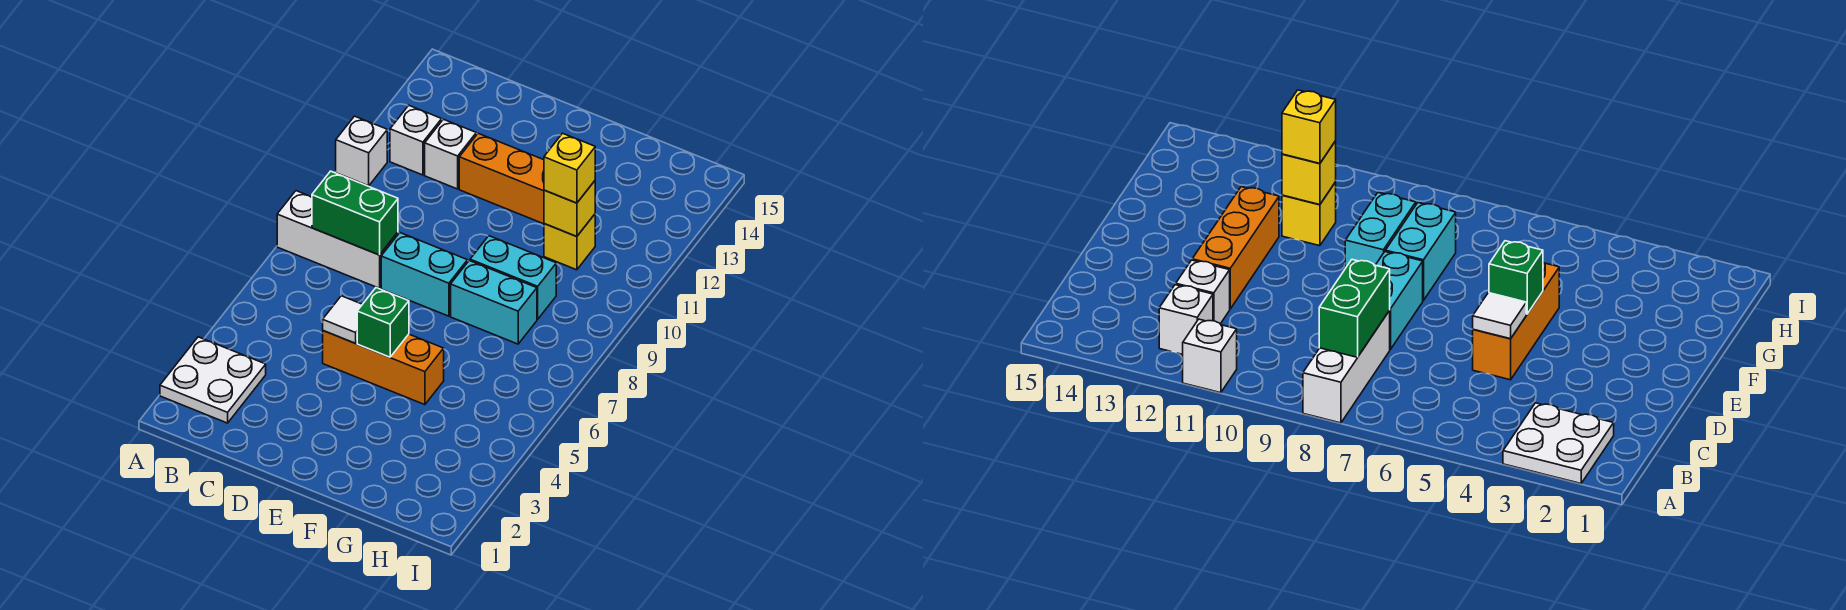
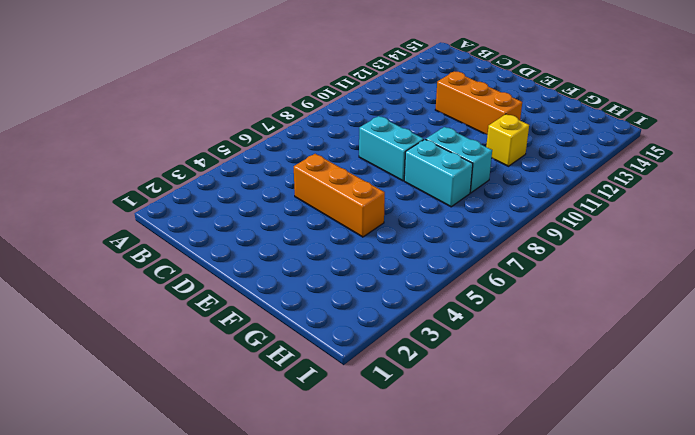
none -> white plate A2:B3 level 1
none -> white brick A8:C8 level 1
none -> white brick A11 level 1

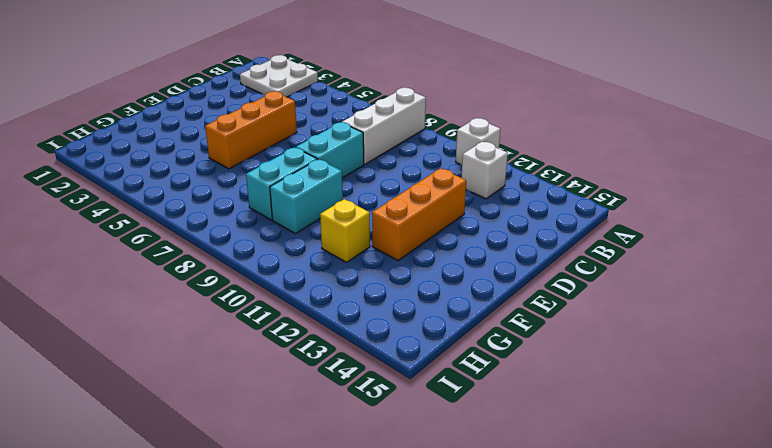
none -> white brick C12 level 1
none -> green brick B8:C8 level 2
none -> white tile D5 level 2

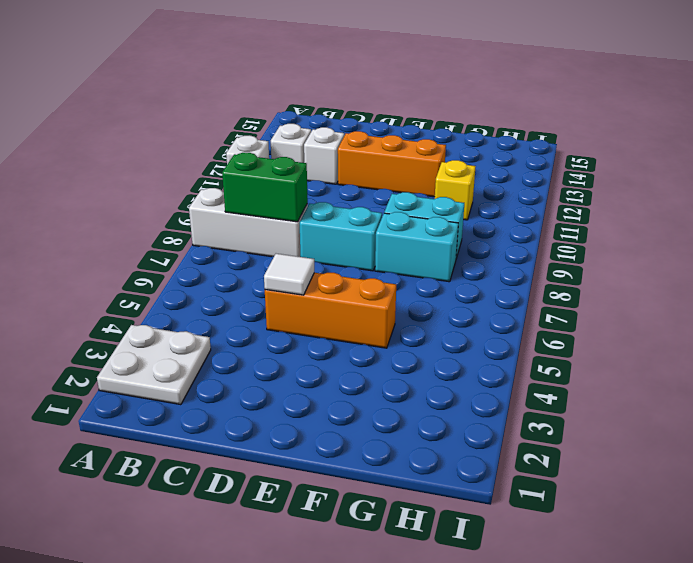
none -> green brick E5 level 2
none -> yellow brick G11 level 2
none -> yellow brick G11 level 3

